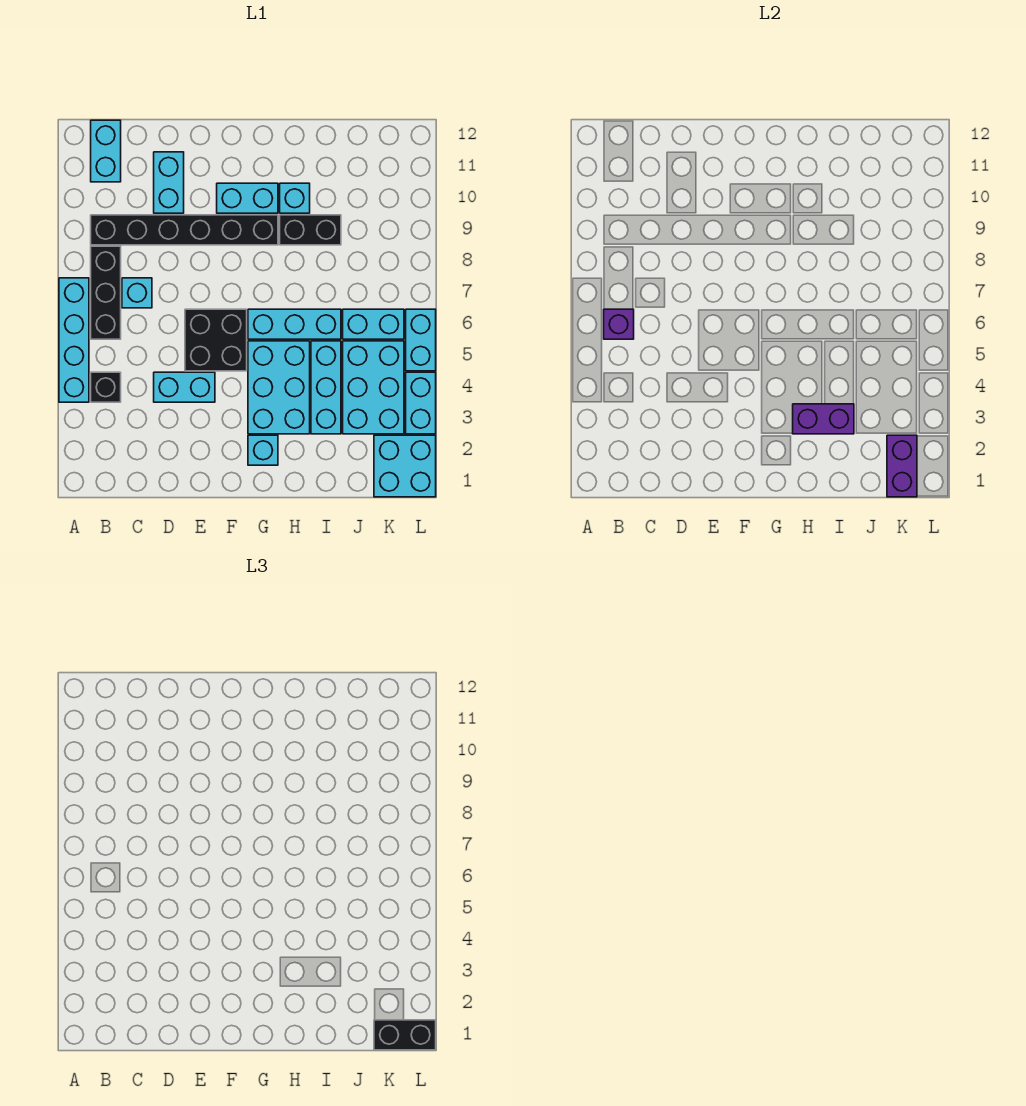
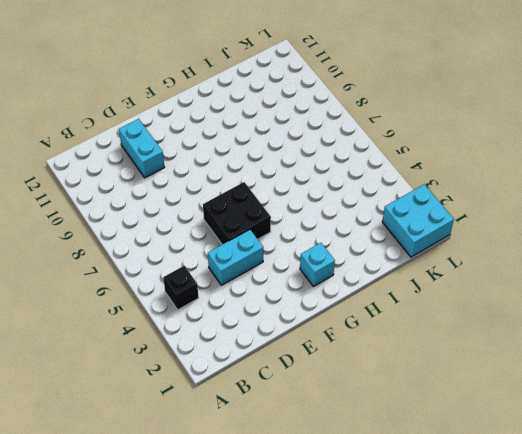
none -> cyan brick A4:A7 level 1
none -> black brick B6:B8 level 1
none -> black brick B9:G9 level 1

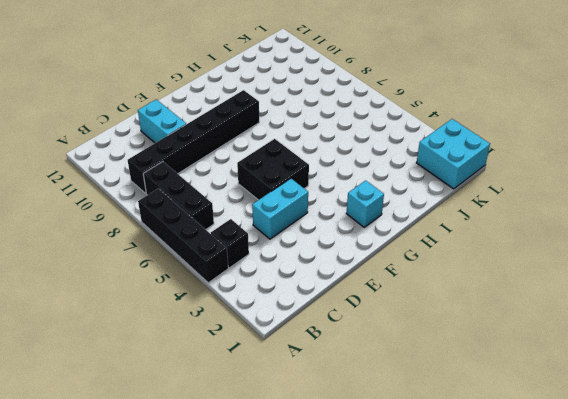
black brick A4:A7 level 1 -> cyan brick A4:A7 level 1
none -> cyan brick B11:B12 level 1
none -> cyan brick C7 level 1
none -> cyan brick F10:G10 level 1

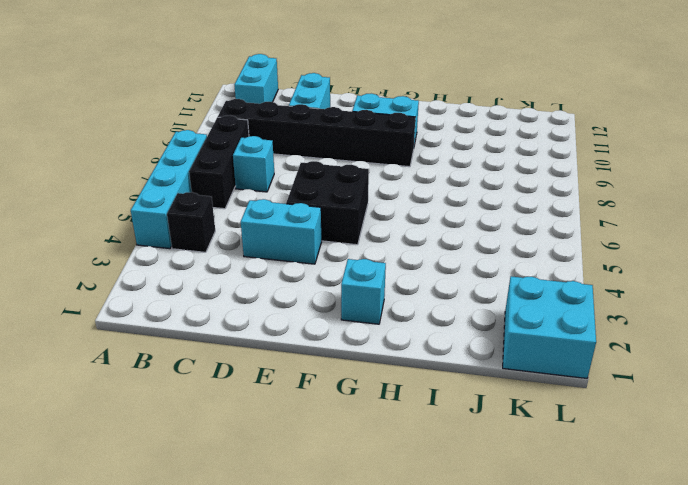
none -> cyan brick G3:H5 level 1
none -> cyan brick G6:I6 level 1
none -> black brick H9:I9 level 1

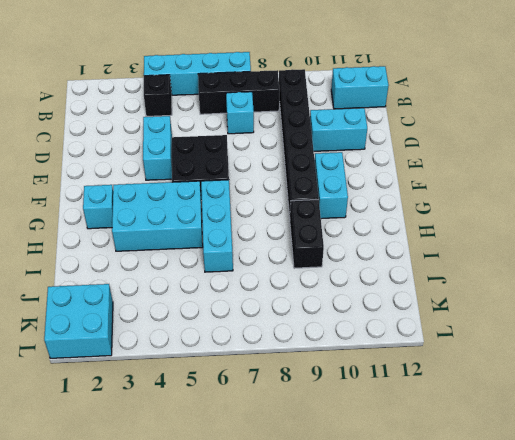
none -> cyan brick H10 level 1
none -> cyan brick I3:I5 level 1
none -> cyan brick J3:K5 level 1

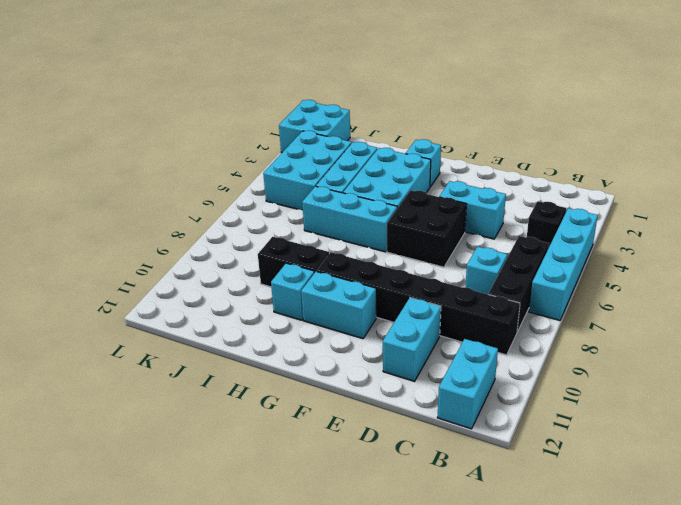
none -> cyan brick J6:K6 level 1
none -> cyan brick L3:L4 level 1
none -> cyan brick L5:L6 level 1

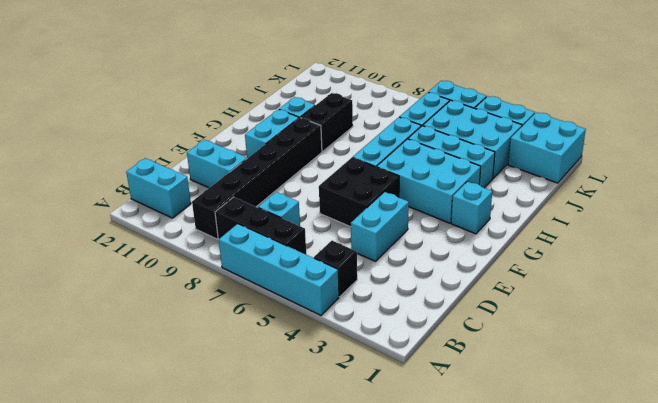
none -> purple brick B6 level 2
none -> purple brick H3:I3 level 2
none -> purple brick K1:K2 level 2

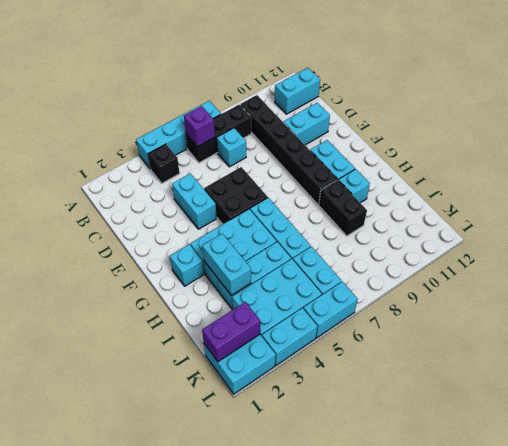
cyan brick H3:I3 level 2 -> purple brick H3:I3 level 2
none -> black brick K1:L1 level 3

